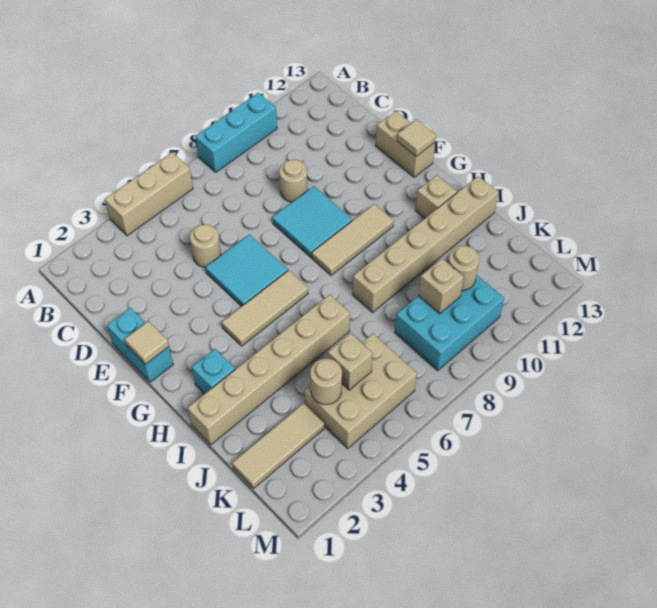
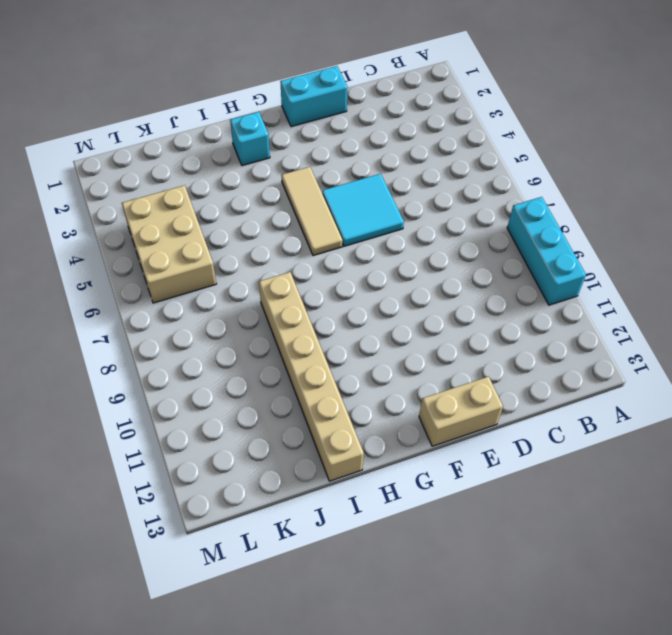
none -> tan brick A4:A6 level 1
none -> tan round brick D5 level 1
none -> tan round brick D9 level 1

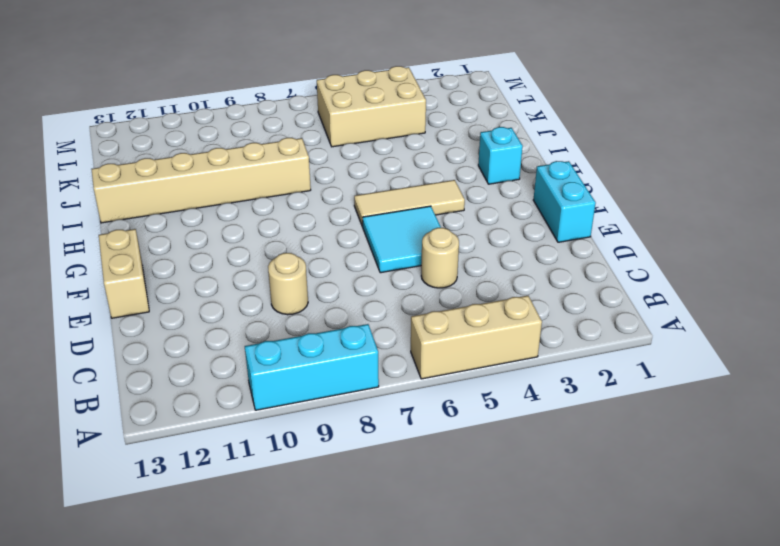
none -> cyan tile E8:F9 level 1
none -> tan tile G8:G10 level 1
none -> tan brick H12 level 1

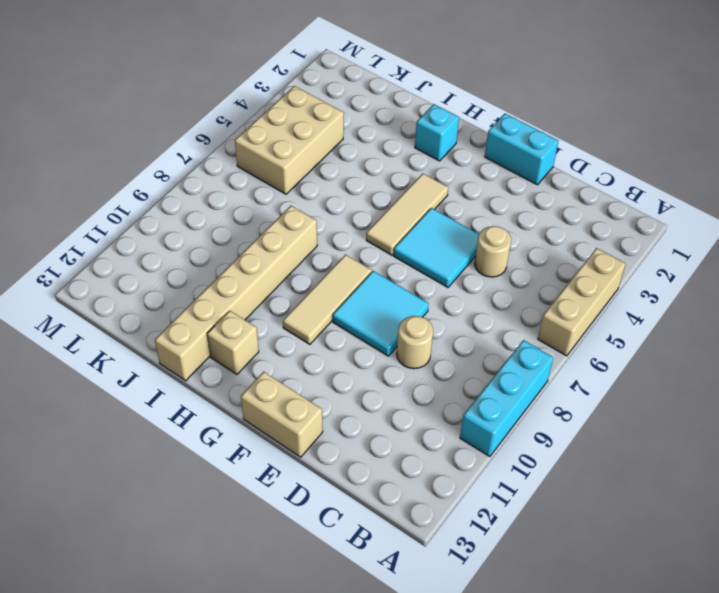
none -> tan brick I1:I6 level 1
none -> tan tile K1:K3 level 1
none -> cyan brick K8:L10 level 1

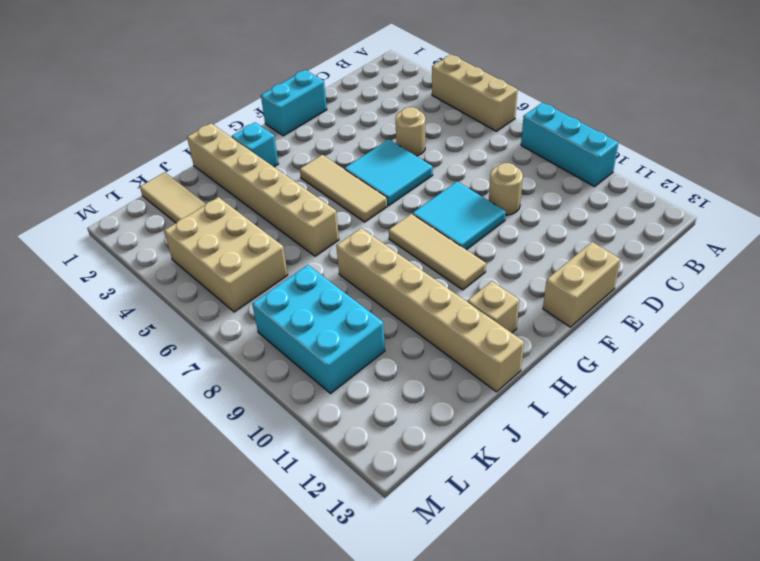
none -> tan tile F1 level 2
none -> tan tile F13 level 2
none -> tan round brick K4 level 2

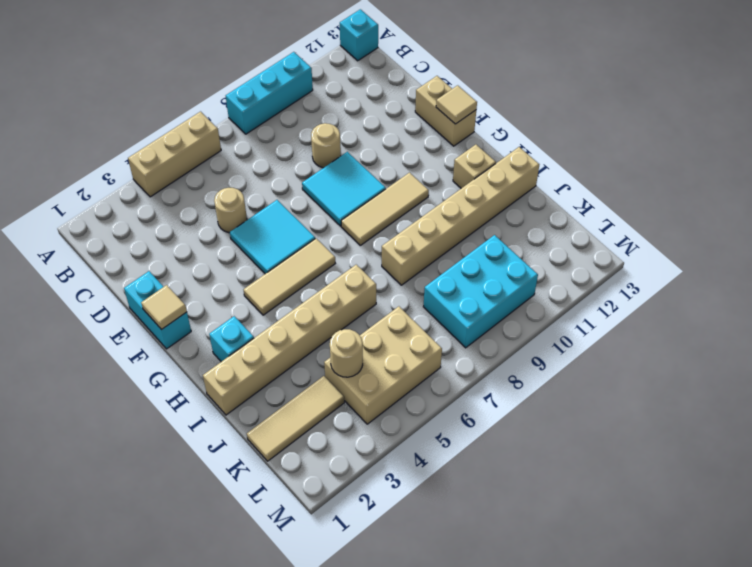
cyan brick A13 level 1 -> none
none -> tan brick K5 level 2
none -> tan brick K9 level 2
none -> tan round brick K10 level 2

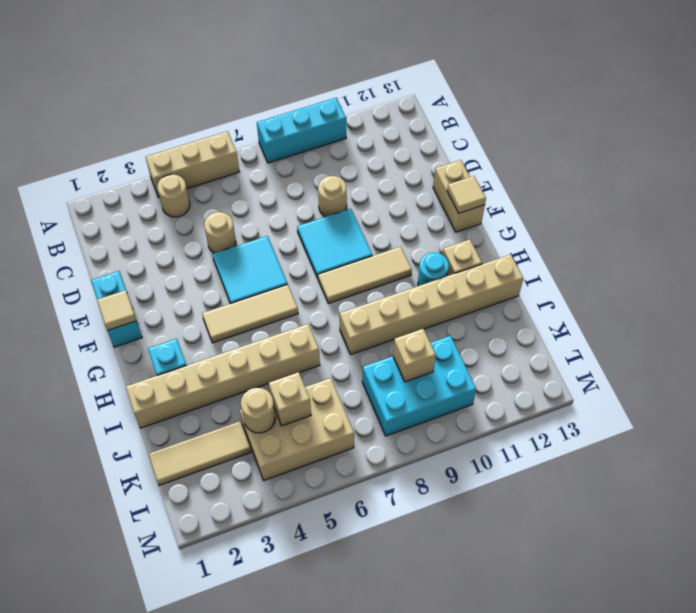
tan round brick B4 level 1 -> tan round brick K10 level 2
cyan round brick H11 level 1 -> none

